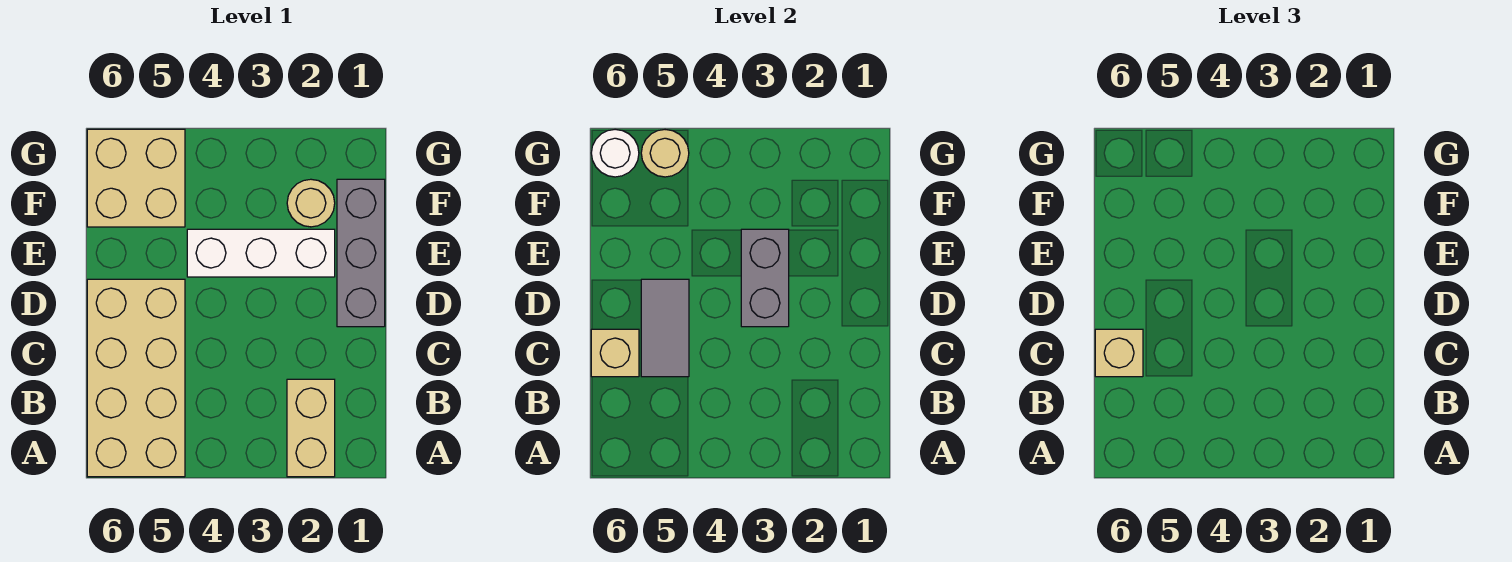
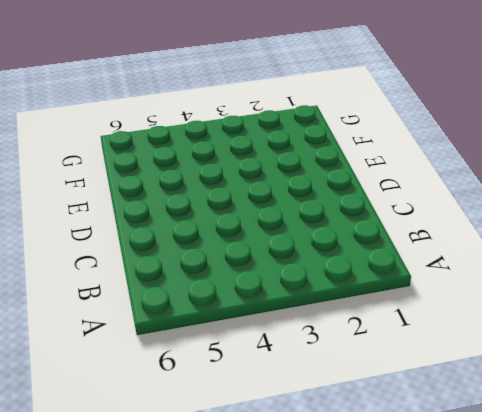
none -> tan brick A2:B2 level 1
none -> tan brick A5:D6 level 1
none -> grey brick D1:F1 level 1

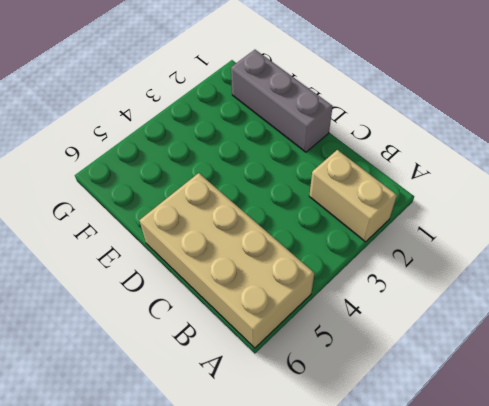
none -> white brick E2:E4 level 1
none -> tan round brick F2 level 1
none -> tan brick F5:G6 level 1

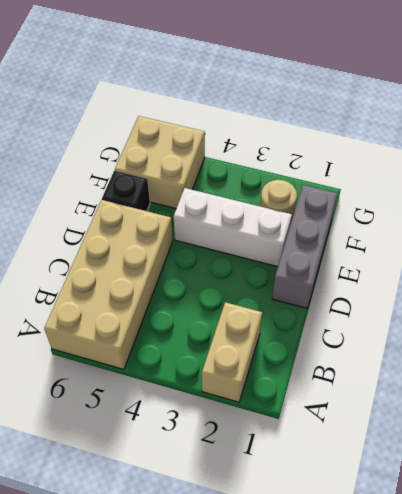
black brick E6 level 1 -> none
none -> grey tile C5:D5 level 2
none -> tan brick C6 level 2
none -> grey brick D3:E3 level 2

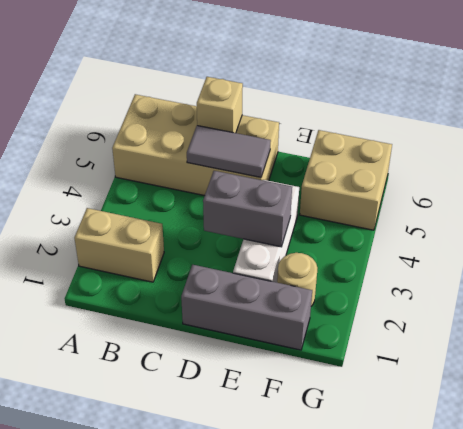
none -> tan round brick G5 level 2
none -> white round brick G6 level 2
none -> tan brick C6 level 3

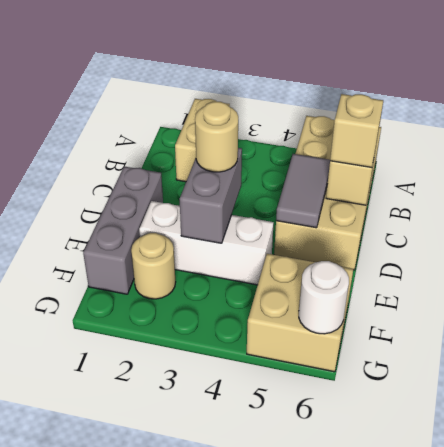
tan round brick D3 level 3 -> tan round brick G5 level 2

